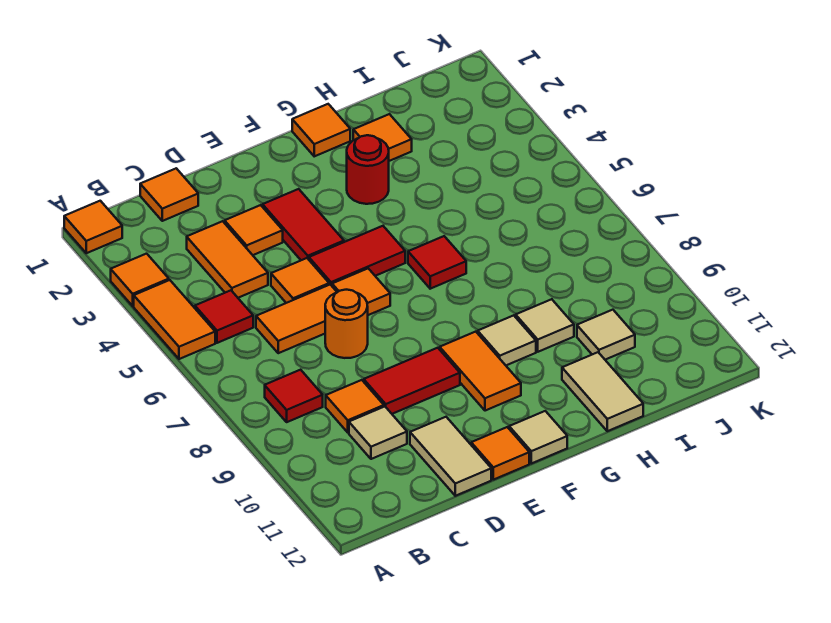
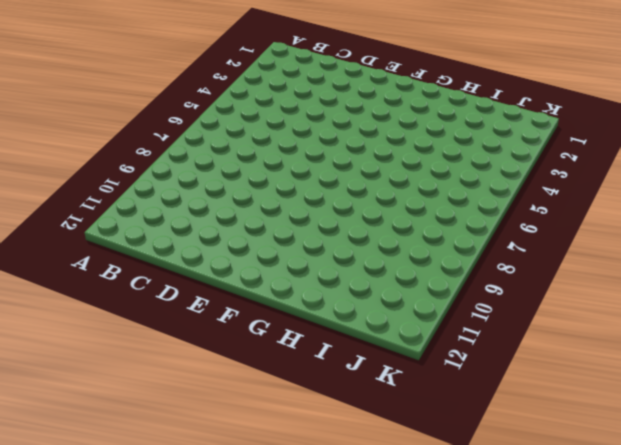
none -> orange tile A1 level 1
none -> orange tile A3 level 1
none -> orange tile A4:A5 level 1

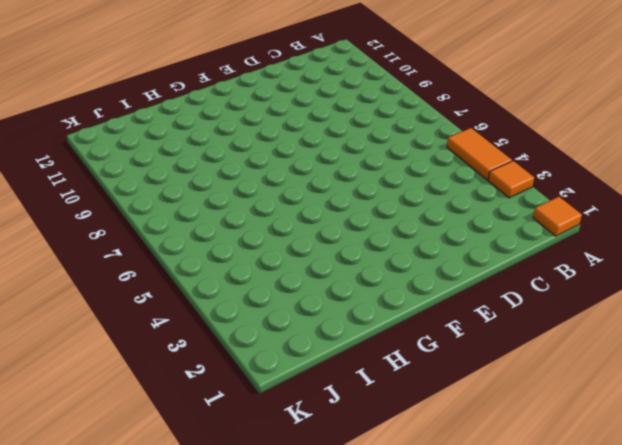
none -> red tile B5 level 1
none -> red tile B8 level 1
none -> orange tile C1 level 1

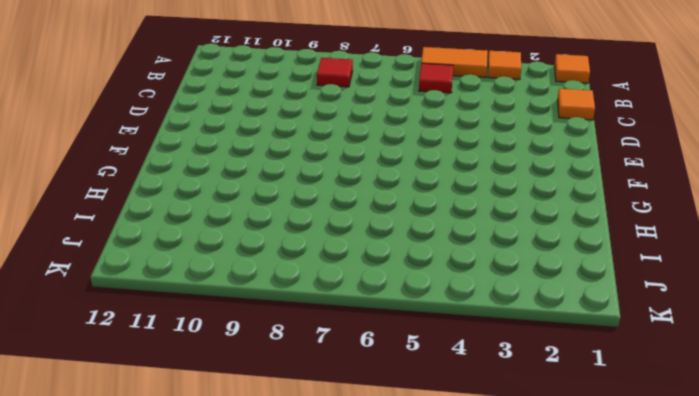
none -> orange tile C3:C4 level 1
none -> orange tile C6:D6 level 1
none -> orange tile C9 level 1

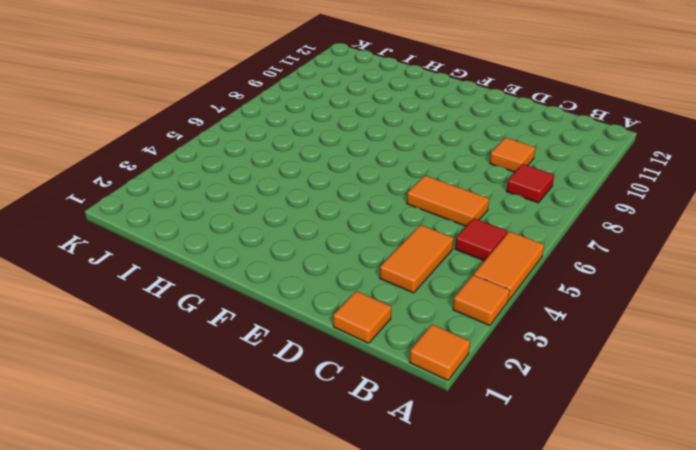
none -> tan tile C10 level 1
none -> orange tile D3 level 1
none -> orange tile D5 level 1

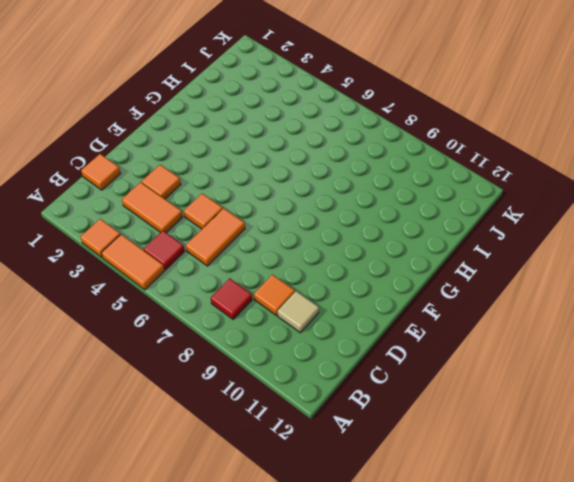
none -> orange tile A1 level 1
none -> orange round brick D7 level 1
none -> red tile D9:E9 level 1

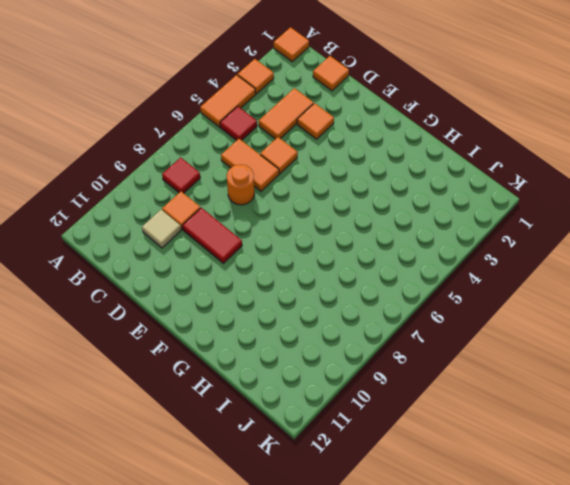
none -> tan tile D11:D12 level 1
none -> red tile E3:E4 level 1
none -> red tile E5:F5 level 1

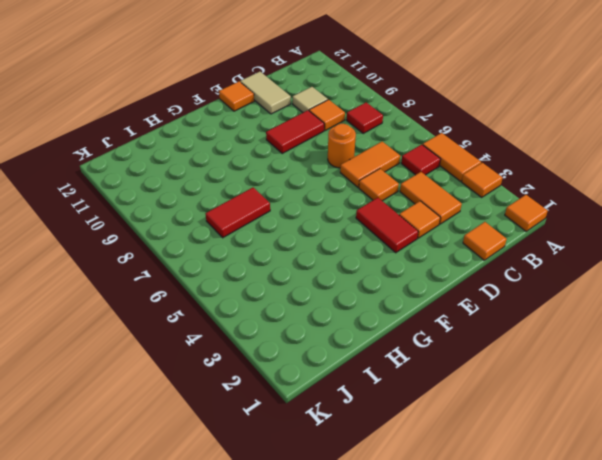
red tile H7:I7 level 1 -> red tile E5:F5 level 1
none -> orange tile E6 level 1
none -> orange tile F9:F10 level 1
none -> tan tile F12 level 1

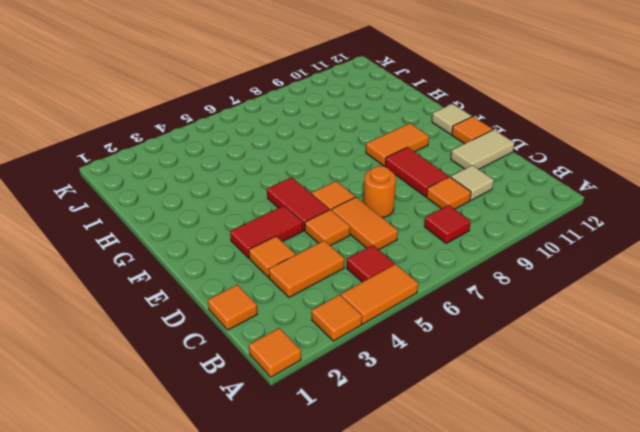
none -> orange tile G1 level 1
none -> red round brick G3 level 1
none -> red tile G6 level 1

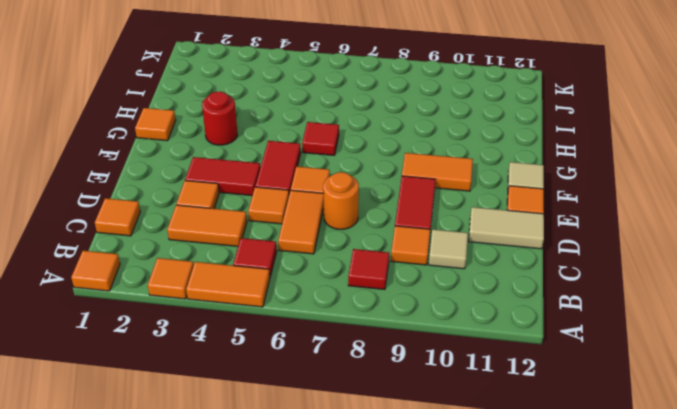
none -> tan tile G9 level 1
none -> orange tile H2 level 1
none -> tan tile H9 level 1

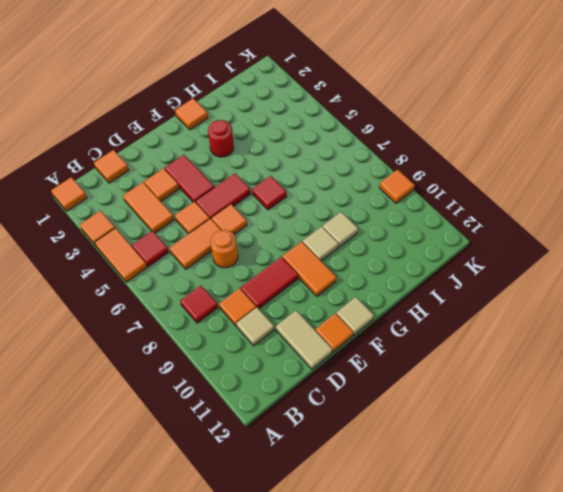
orange tile K9 level 1 -> orange tile H2 level 1
none -> tan tile H11:H12 level 1
none -> tan tile I10 level 1

